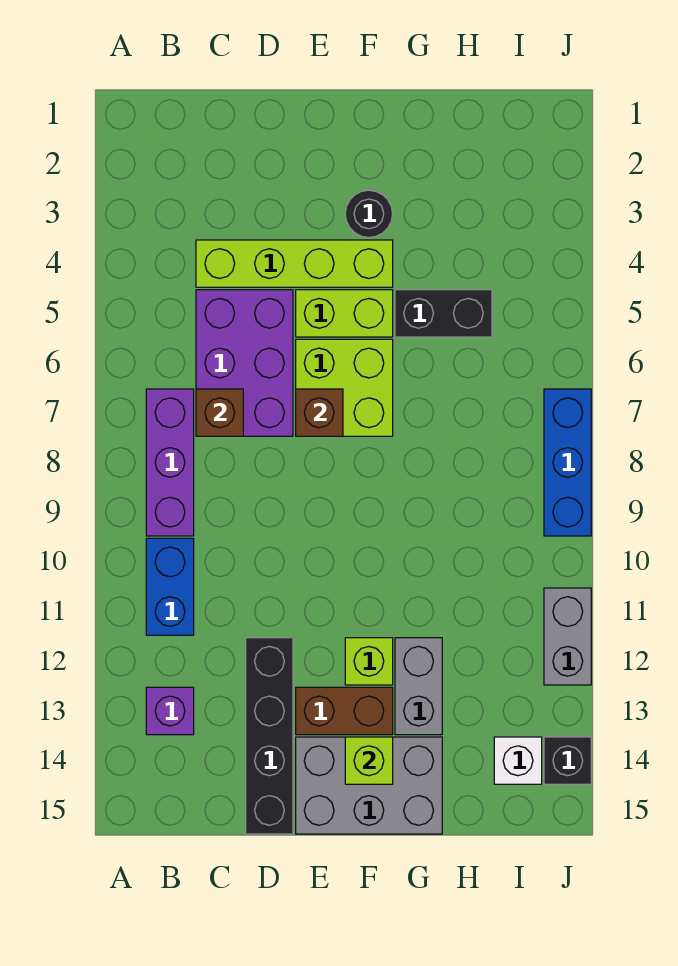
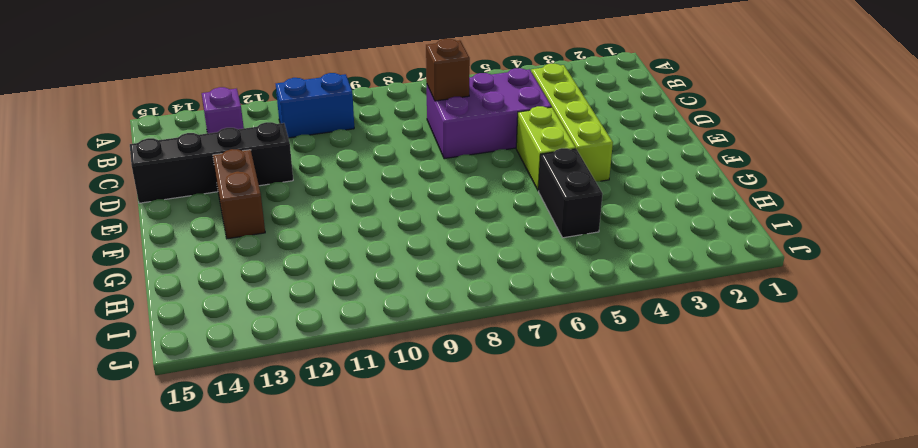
none -> purple brick B7:B9 level 1
none -> lime brick E6:F7 level 1
none -> grey brick E14:G15 level 1

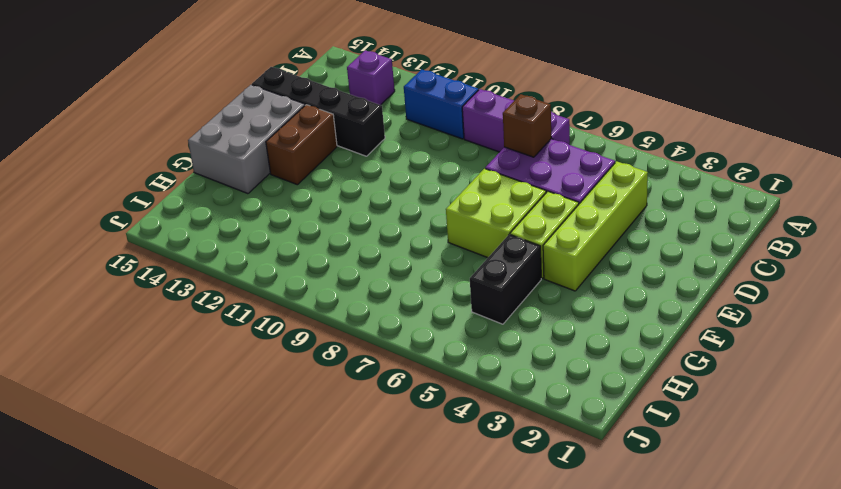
none -> black round brick F3 level 1
none -> lime brick F12 level 1
none -> grey brick G12:G13 level 1

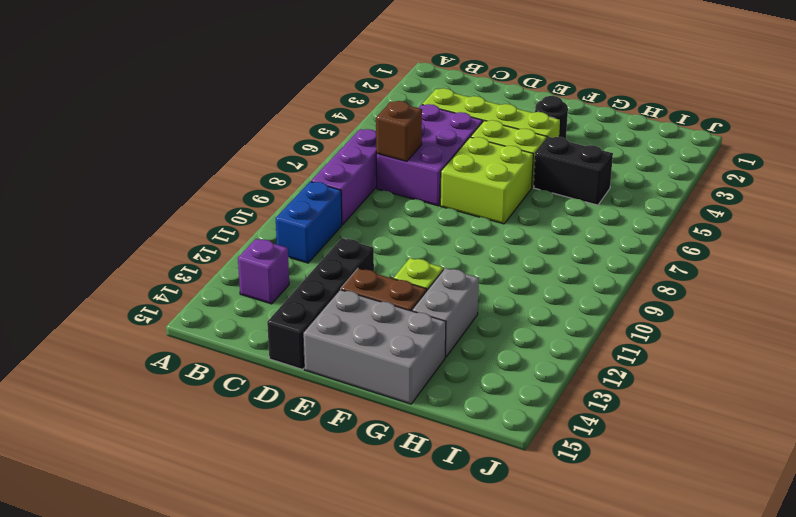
none -> white brick I14 level 1
none -> blue brick J7:J9 level 1
none -> grey brick J11:J12 level 1

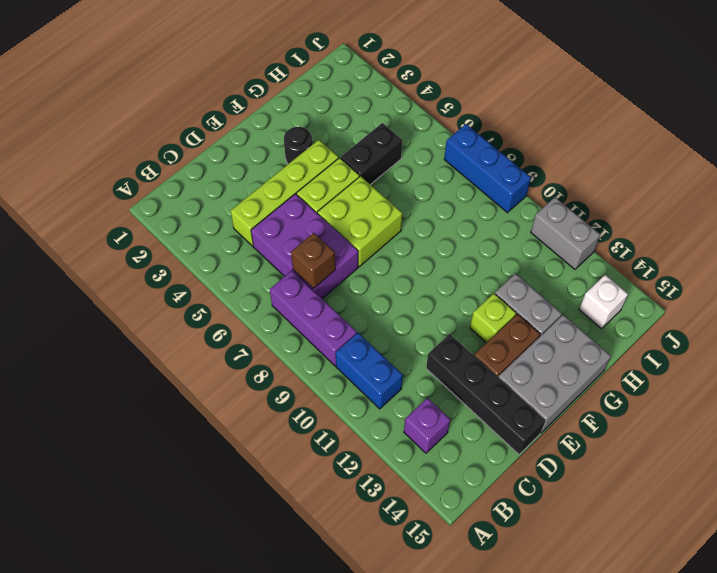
none -> black brick J14 level 1
none -> brown brick E7 level 2
none -> lime brick F14 level 2

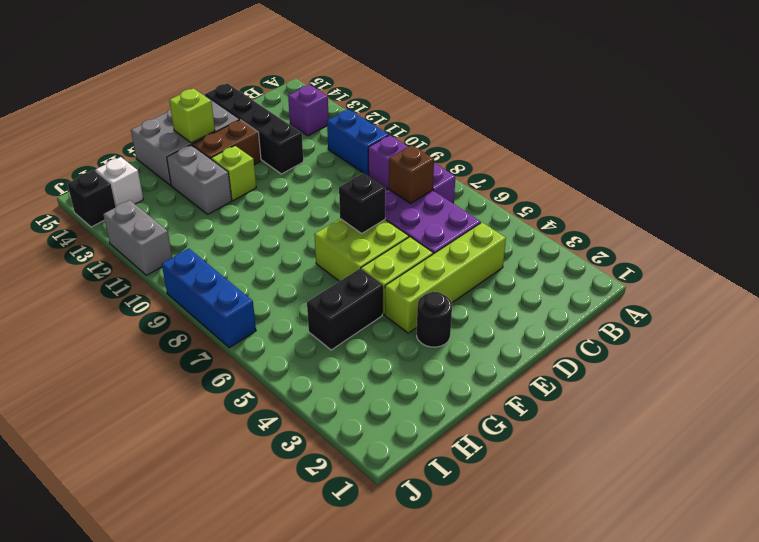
black brick E7 level 2 -> brown brick E7 level 2

